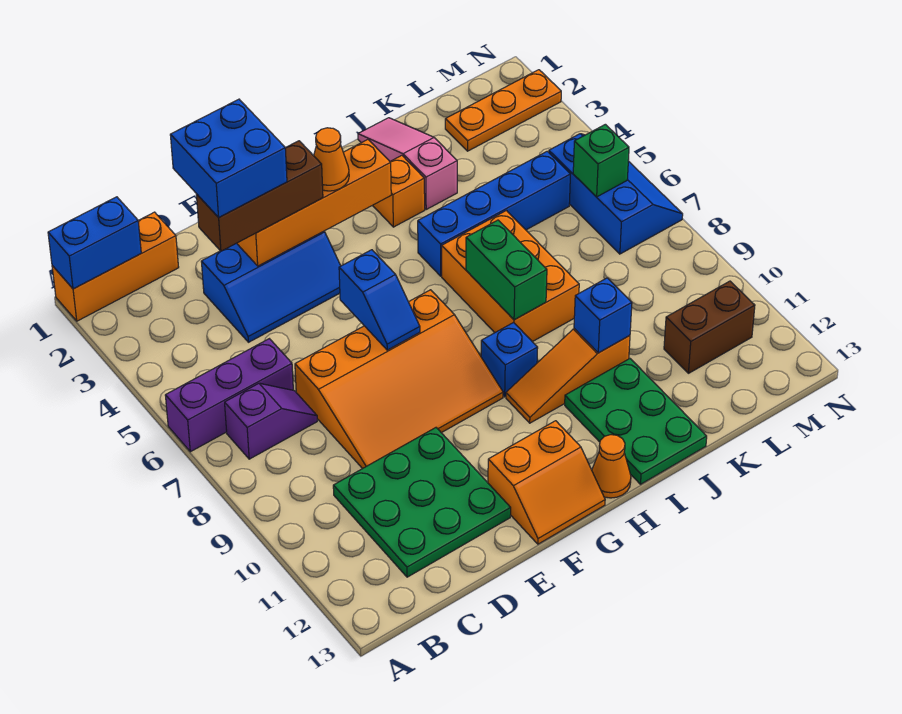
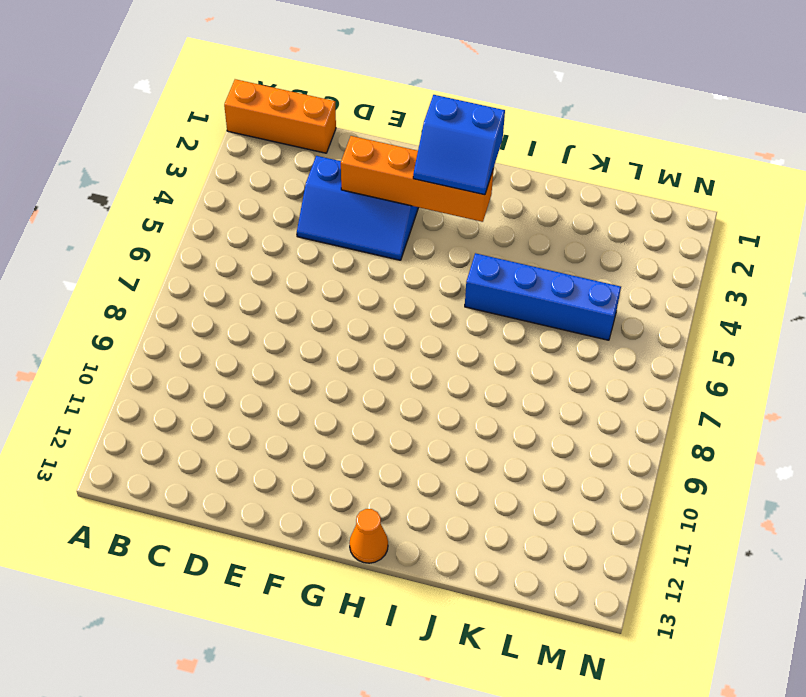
blue slope G2:H3 level 3 top 2 -> orange cone G3 level 3
none -> purple brick A6:C6 level 1
none -> purple slope B7:C7 level 1 top B
none -> green plate C10:E12 level 1

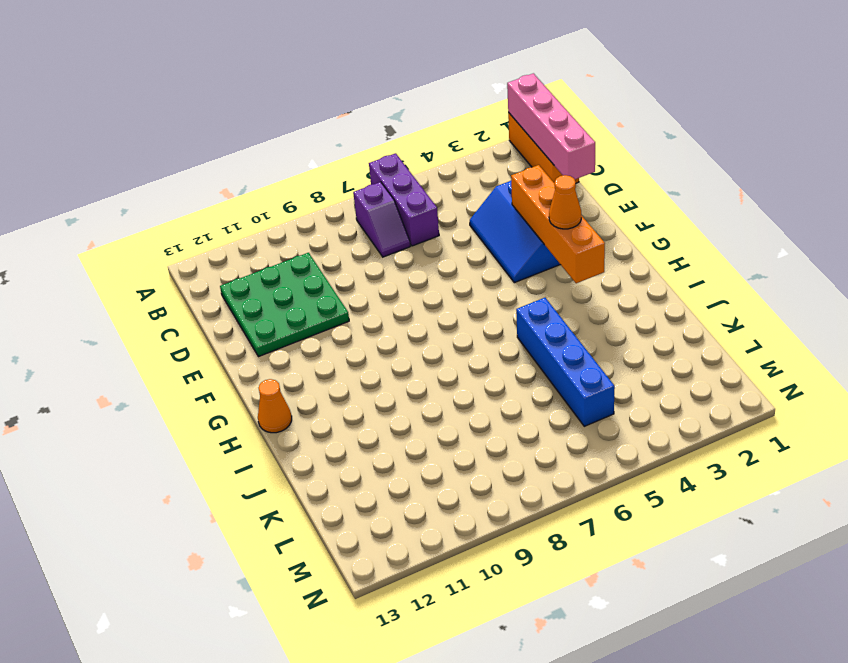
pink brick A1:D1 level 2 -> blue brick A1:B1 level 2
none -> orange slope D7:G9 level 1 top 7
none -> orange slope F12:G13 level 1 top 12
none -> blue brick H9 level 1

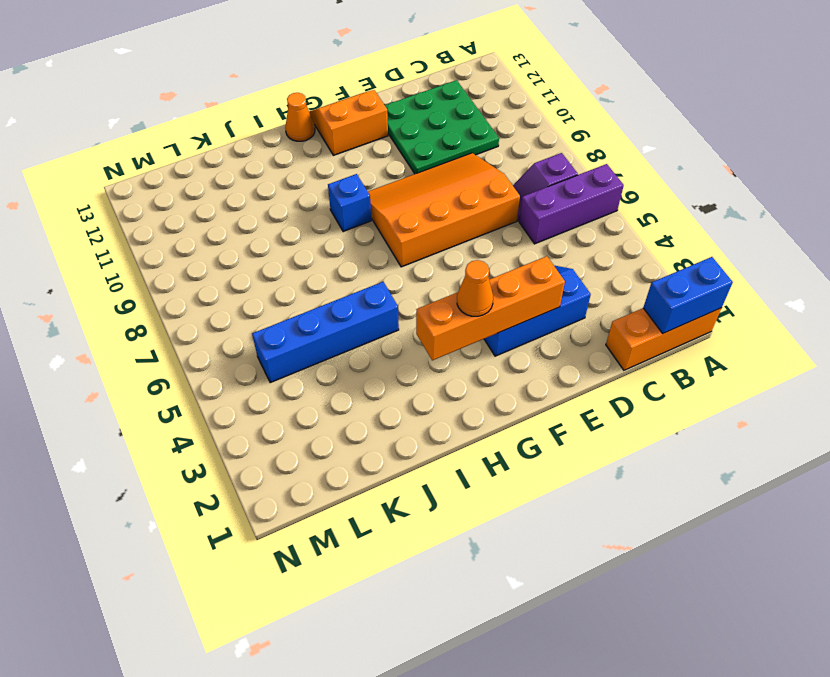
none -> orange slope H10:J10 level 1 top J
none -> orange brick I3 level 1
none -> orange brick I6:J8 level 1

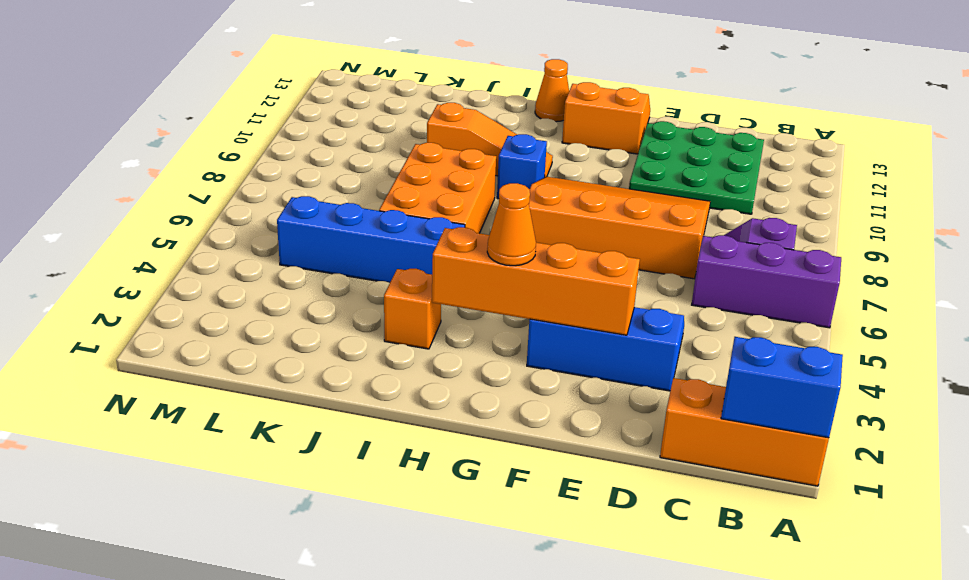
none -> green plate I11:J13 level 1
none -> pink slope J1:J3 level 1 top 3
none -> orange plate L2:N2 level 1

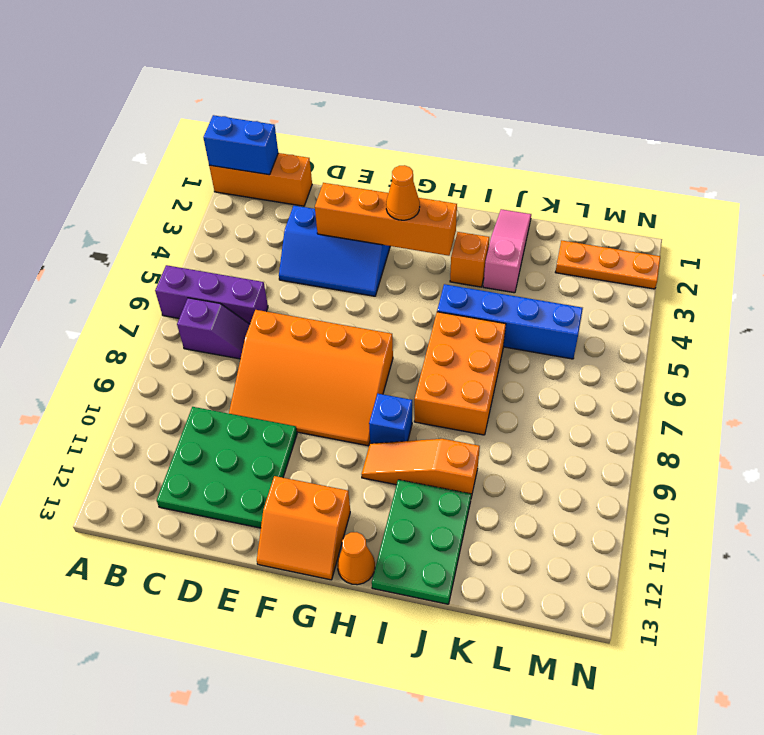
none -> brown brick L11:M11 level 1
none -> blue slope M5:N7 level 1 top M
none -> blue slope F6:F7 level 2 top 6

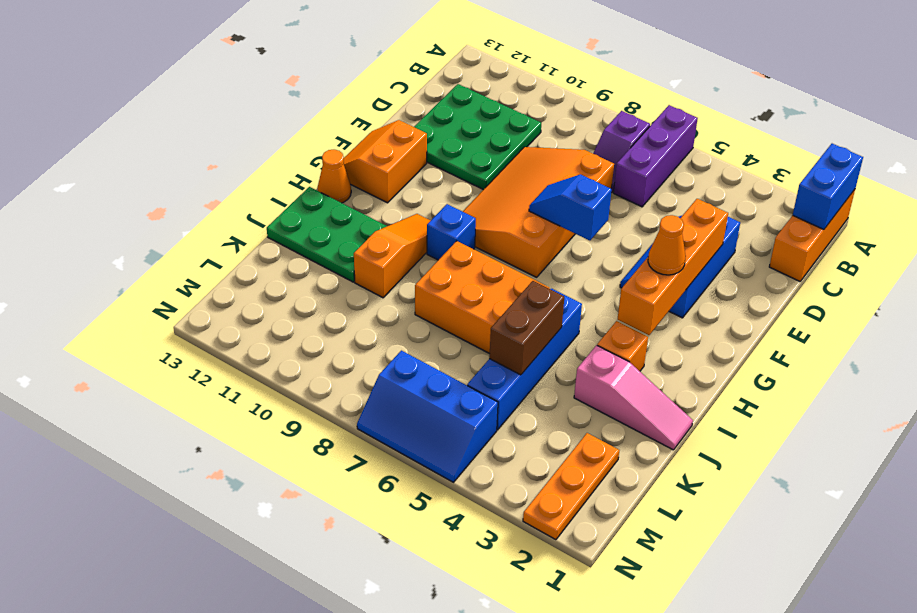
brown brick J5:K5 level 2 -> brown brick L11:M11 level 1
none -> green brick I7:I8 level 2
none -> blue brick J10 level 2
none -> green brick M6 level 2

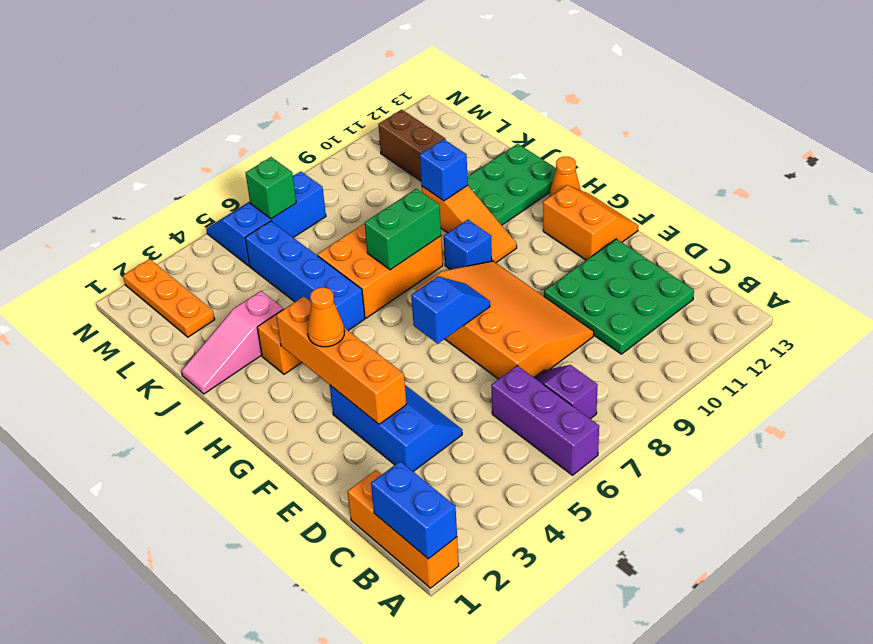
none -> brown brick D3:F3 level 3
none -> blue brick D2:E3 level 4

